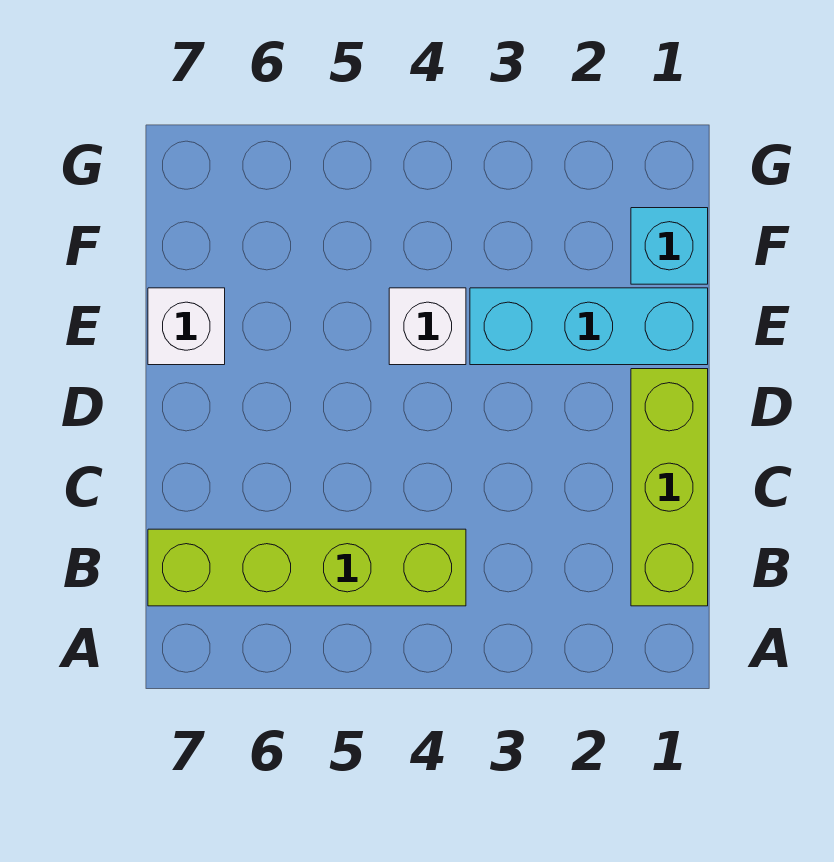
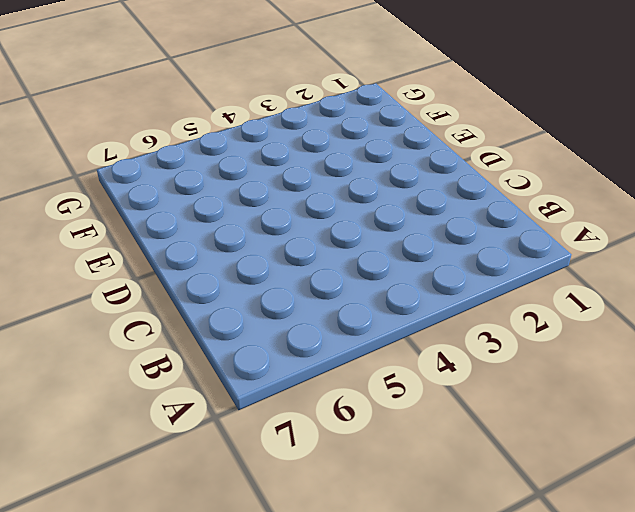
none -> lime brick B1:D1 level 1
none -> lime brick B4:B7 level 1

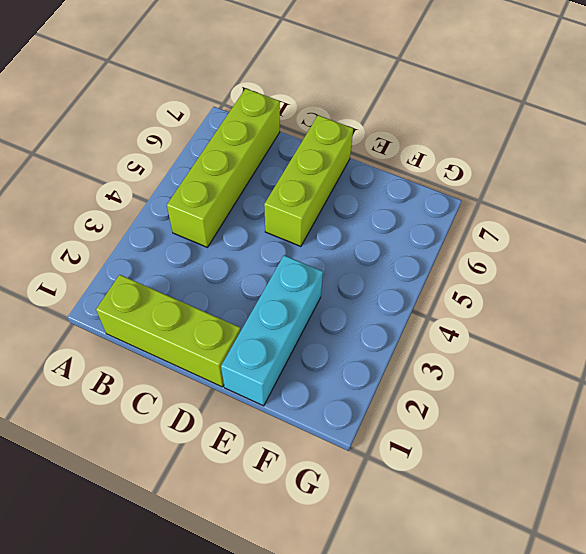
lime brick D5:D7 level 1 -> none
none -> white brick E4 level 1
none -> white brick E7 level 1

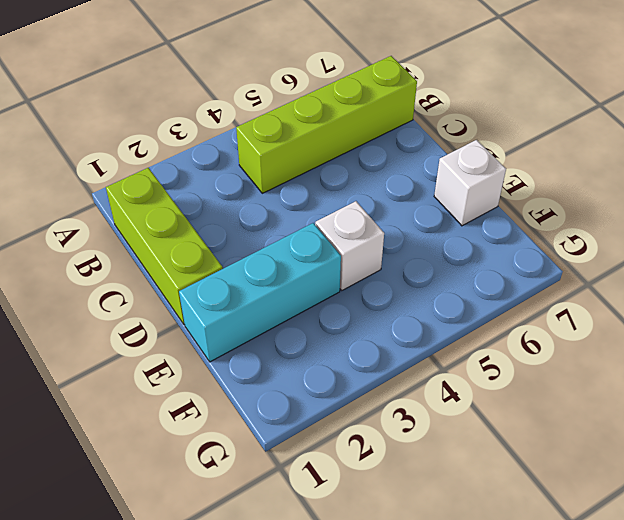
none -> cyan brick F1 level 1

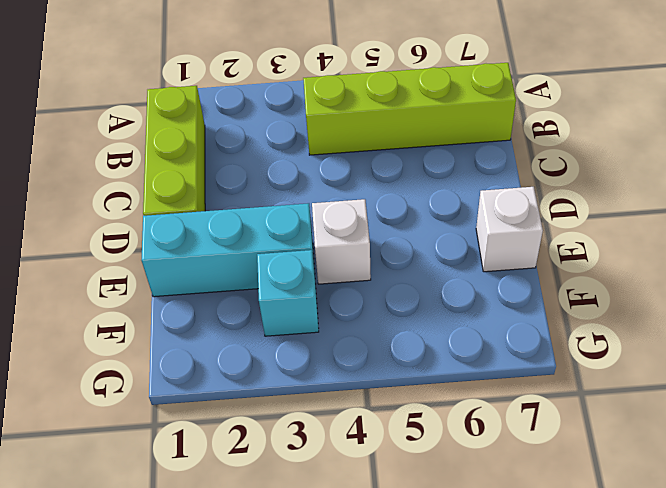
cyan brick F3 level 1 -> cyan brick F1 level 1

